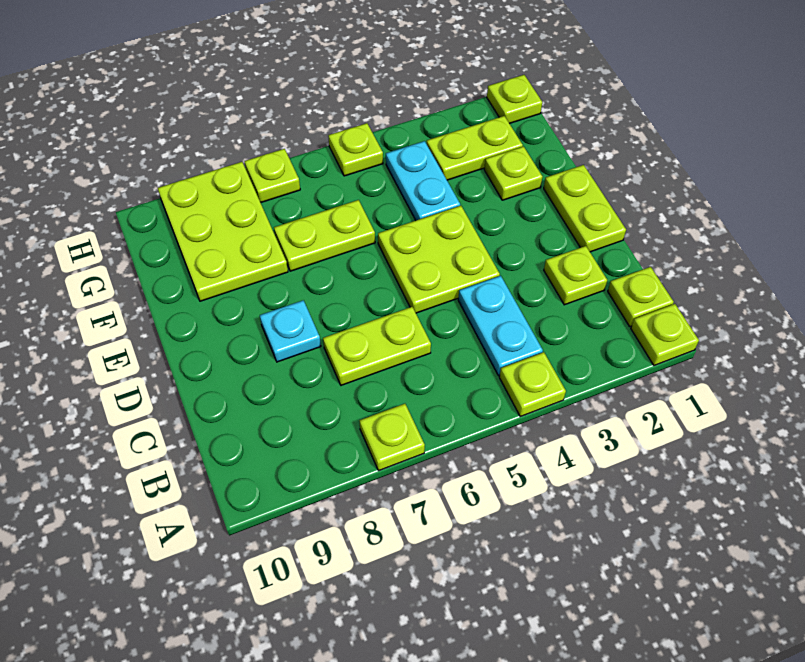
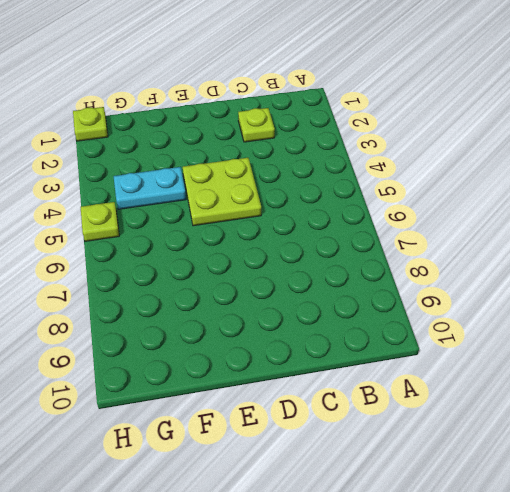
none -> lime plate A1 level 1
none -> lime plate A4 level 1
none -> lime plate A7 level 1

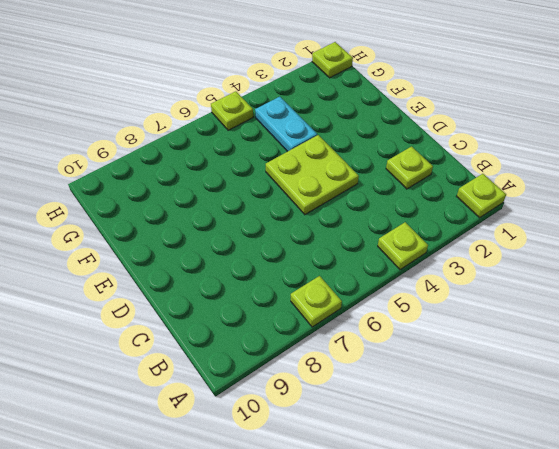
none -> lime plate B1 level 1
none -> cyan plate B4:C4 level 1
none -> lime plate C6:C7 level 1

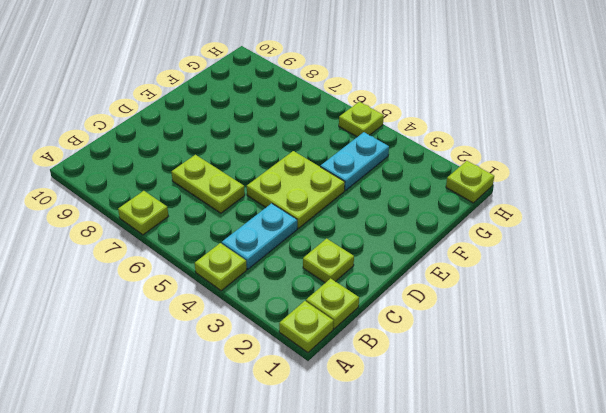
none -> lime plate D1:E1 level 1
none -> cyan plate D8 level 1
none -> lime plate F2 level 1

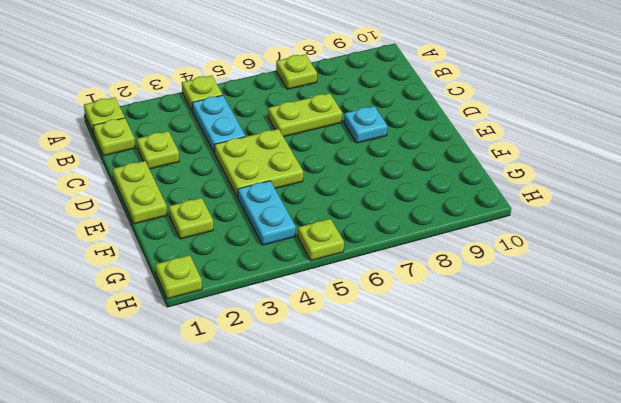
none -> lime plate F6:F7 level 1
none -> lime plate F8:H9 level 1
none -> lime plate G2:G3 level 1

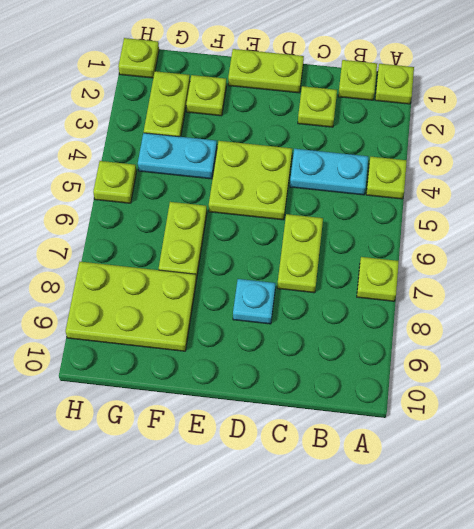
none -> lime plate H7 level 1

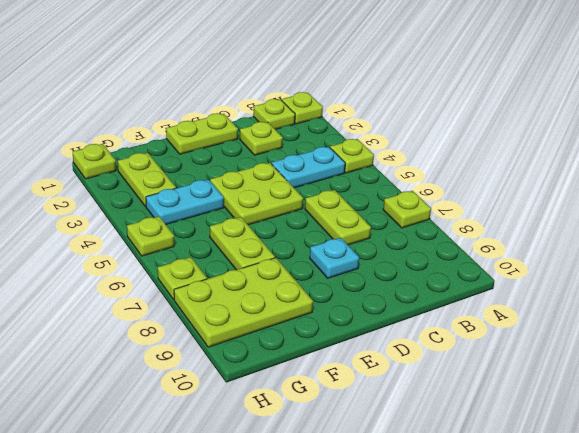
none -> lime plate F2 level 1

